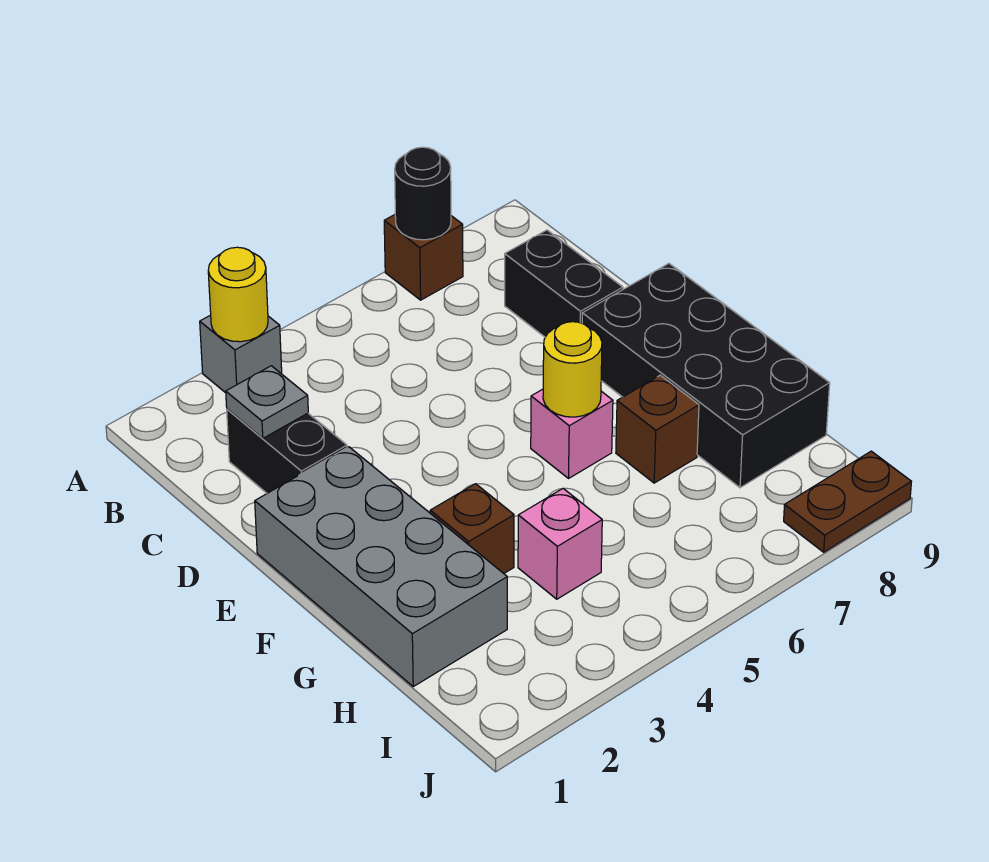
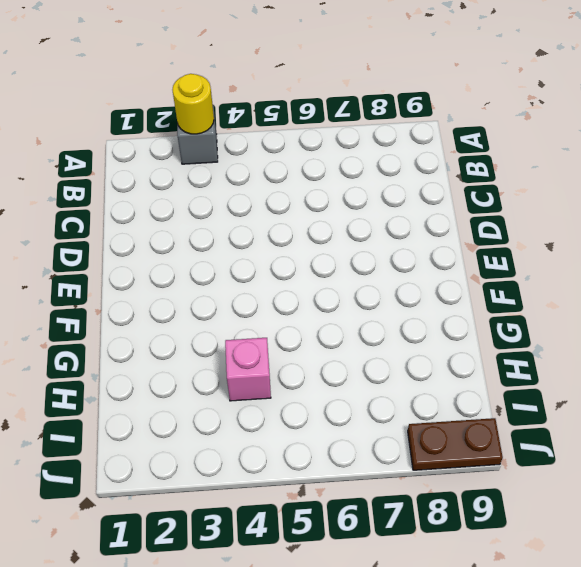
none -> brown brick A7 level 1
none -> black brick C2:D2 level 1
none -> black brick C8:D8 level 1

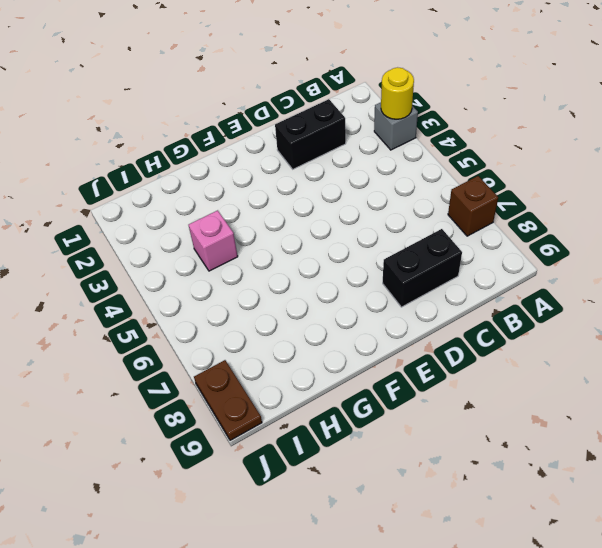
none -> grey brick E1:H2 level 1
none -> black brick E8:H9 level 1
none -> pink brick F6 level 1

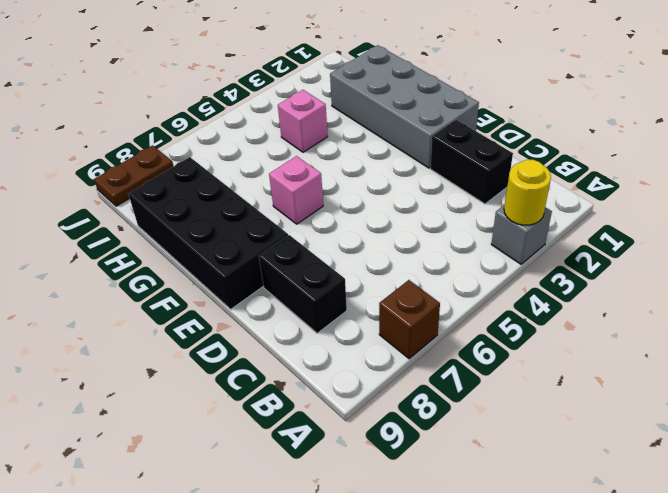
none -> brown brick G3 level 1
none -> brown brick G7 level 1
none -> black round brick A7 level 2

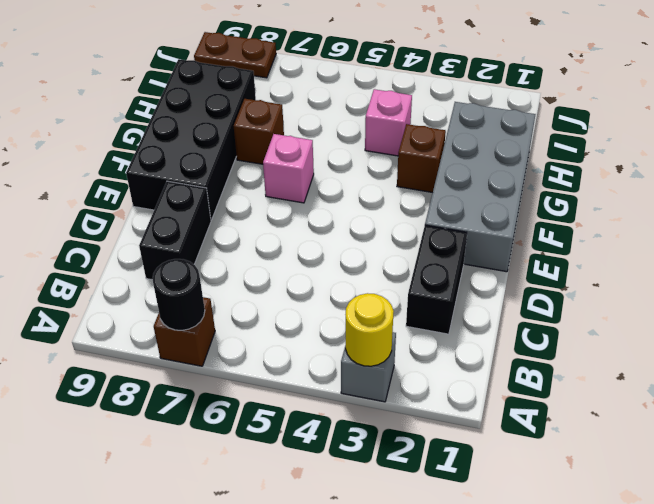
none -> grey plate C2 level 2
none -> yellow round brick F6 level 2

